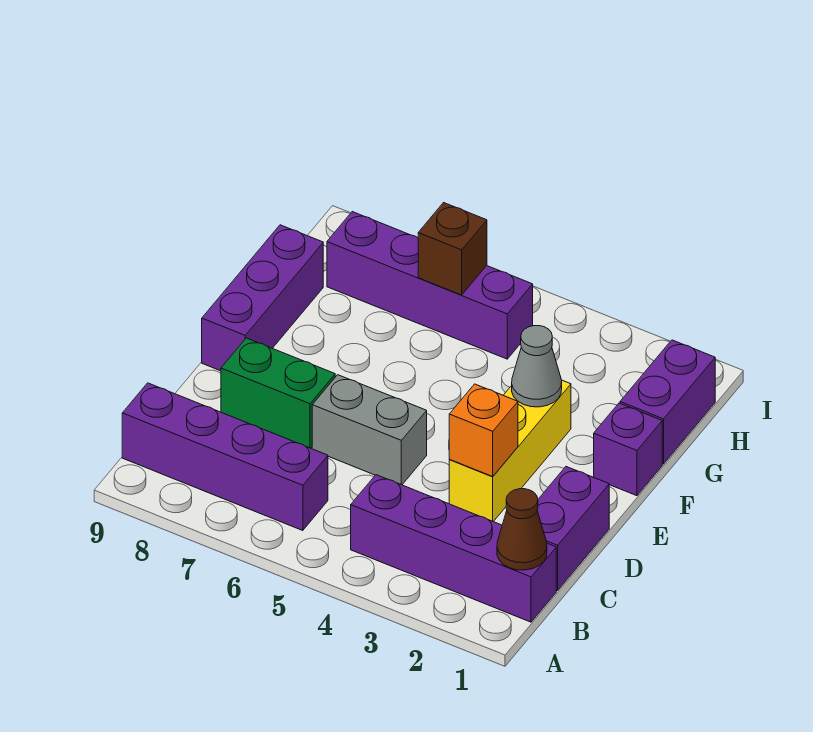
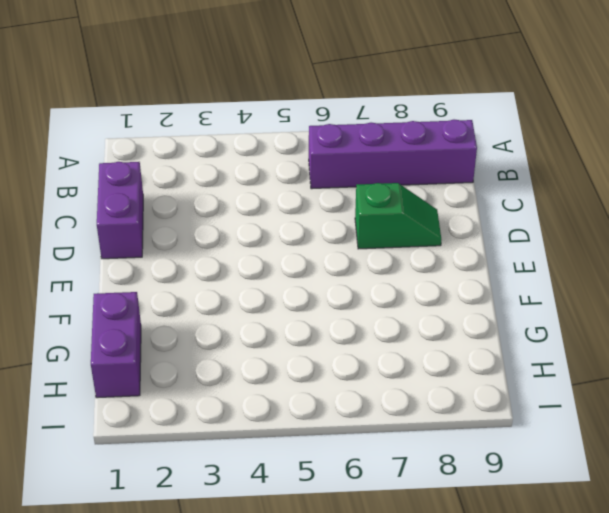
green slope D7:D8 level 1 top 7 -> green brick D7:D8 level 1
none -> purple brick B1:B4 level 1
none -> yellow brick D3:F3 level 1
none -> grey brick D5:D6 level 1

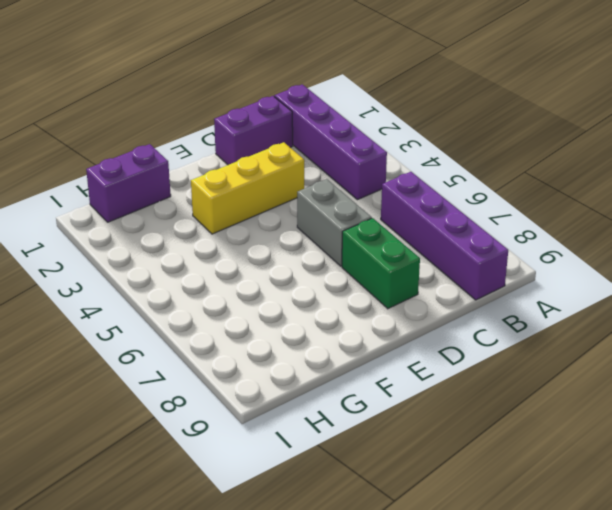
none -> purple brick E9:G9 level 1
none -> purple brick F1 level 1
none -> purple brick H5:H8 level 1

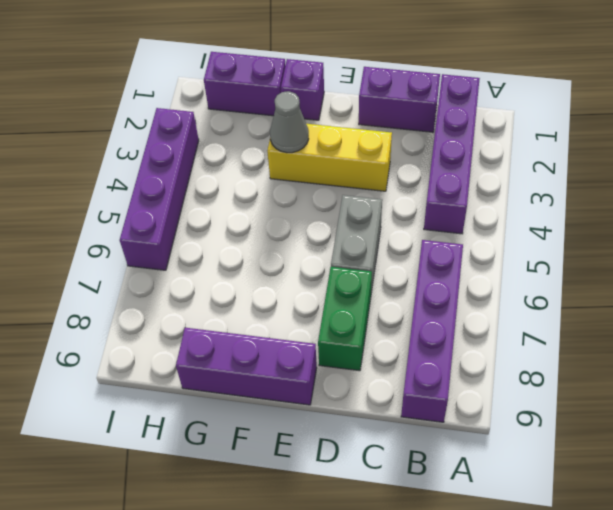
purple brick I3:I6 level 1 -> purple brick H5:H8 level 1
none -> brown cone B1 level 2
none -> orange brick D3 level 2
none -> brown brick H6 level 2

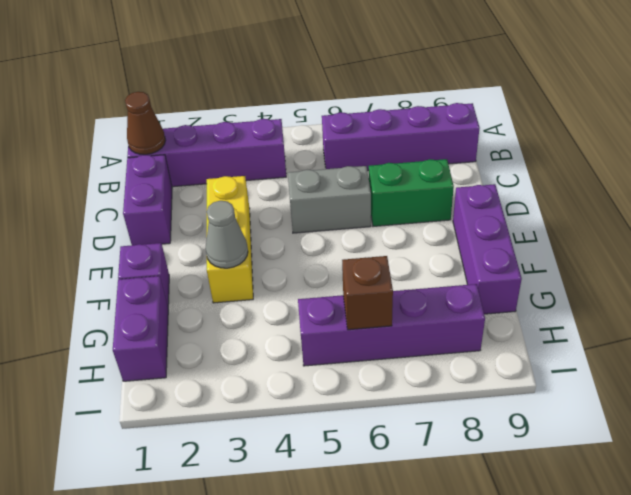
none -> orange brick D3 level 2

